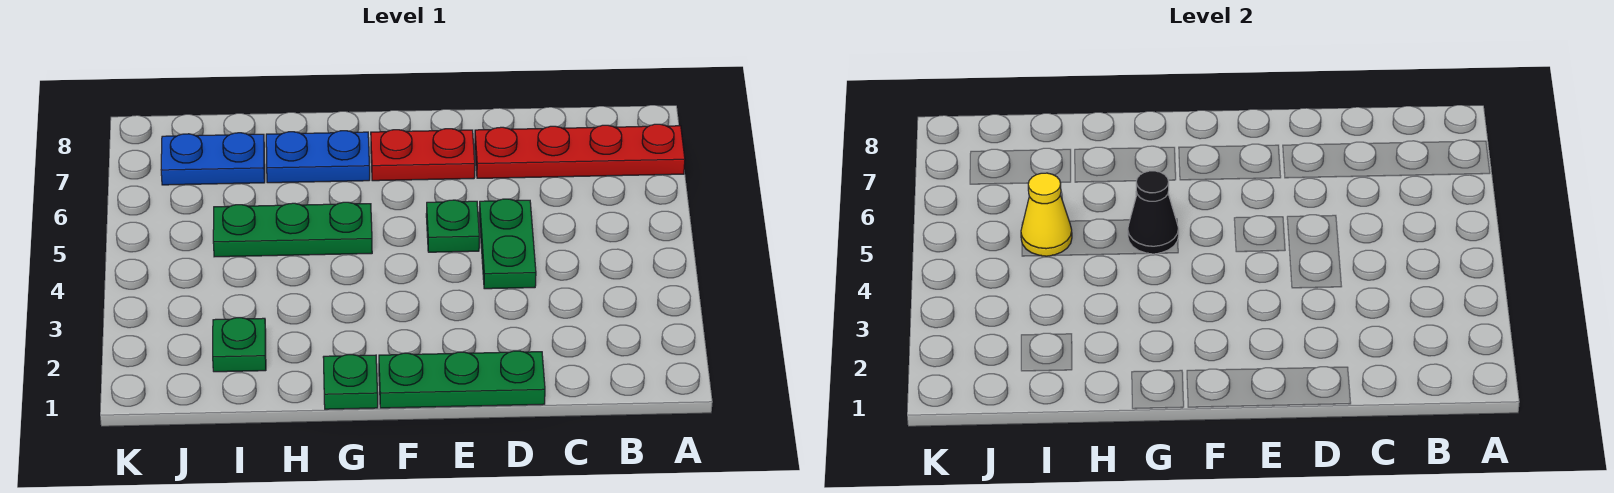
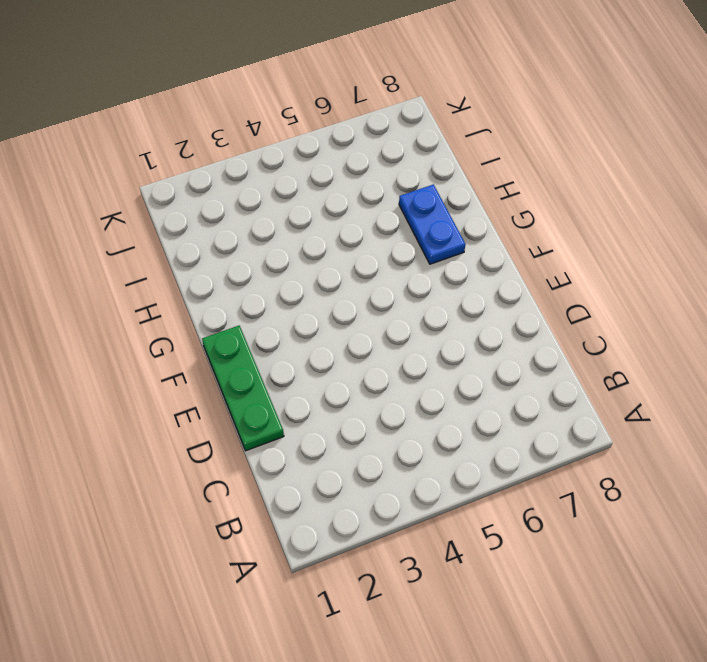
none -> red plate A7:D7 level 1
none -> green plate D4:D5 level 1
none -> green plate E5 level 1

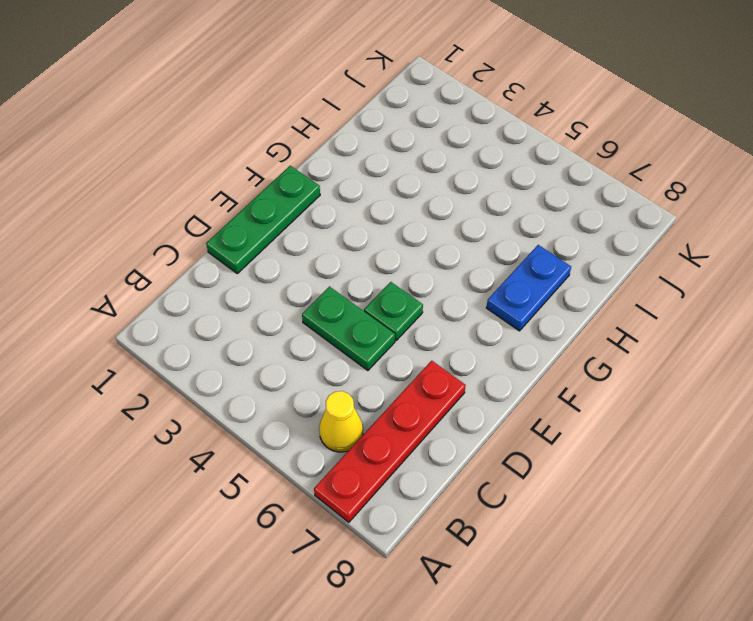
yellow cone B6 level 1 -> yellow cone I5 level 2
none -> red plate E7:F7 level 1
none -> green plate G1 level 1
none -> green plate G5:I5 level 1

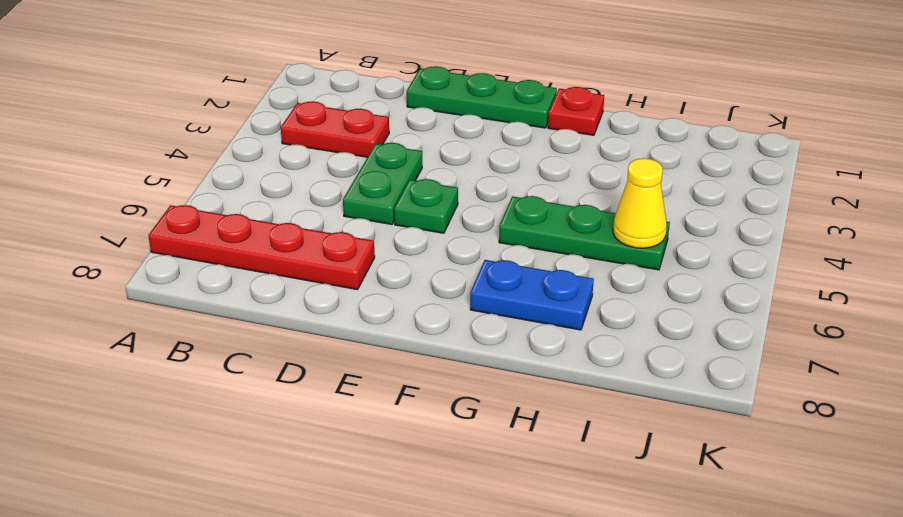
red plate B3:C3 level 1 -> red plate E7:F7 level 1
red plate G1 level 1 -> green plate G1 level 1
none -> green plate I2 level 1
none -> blue plate I7:J7 level 1
none -> black cone G5 level 2

